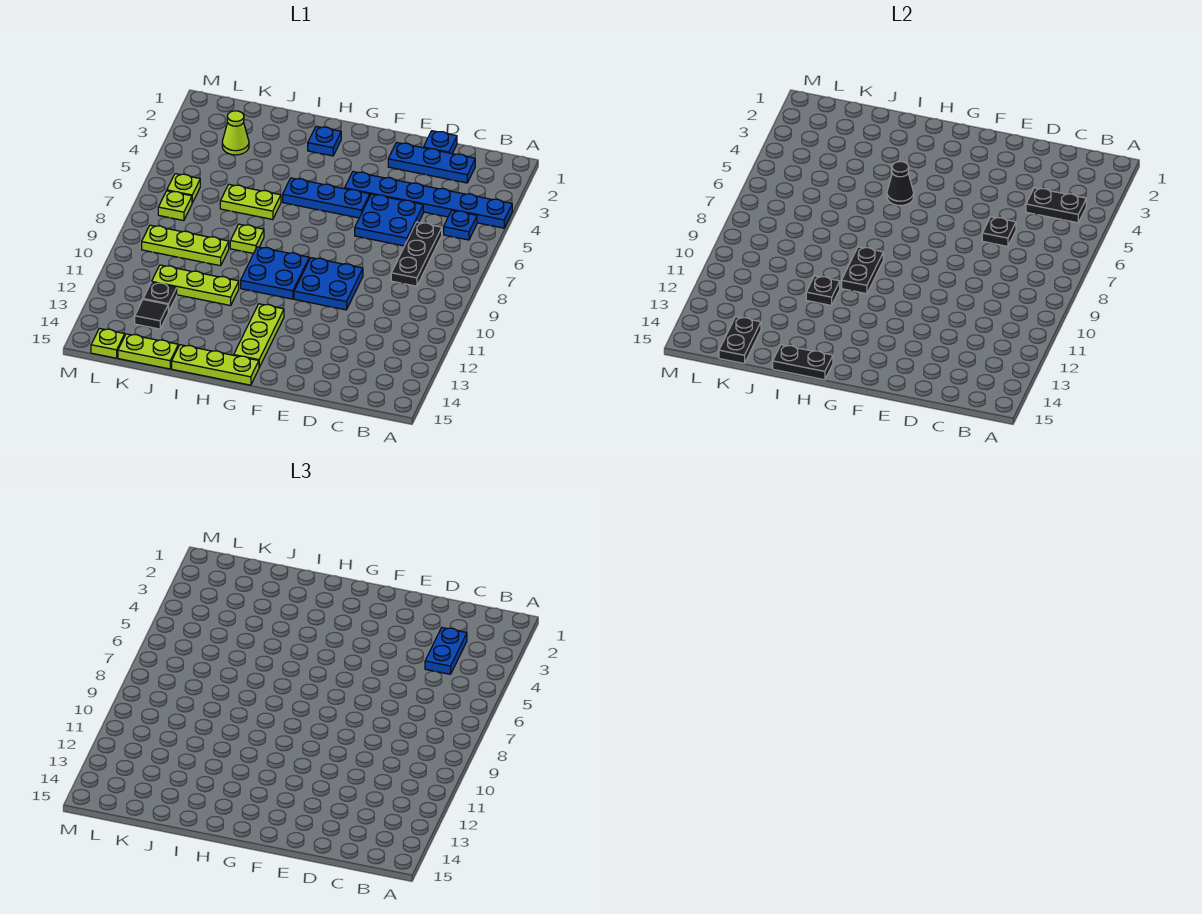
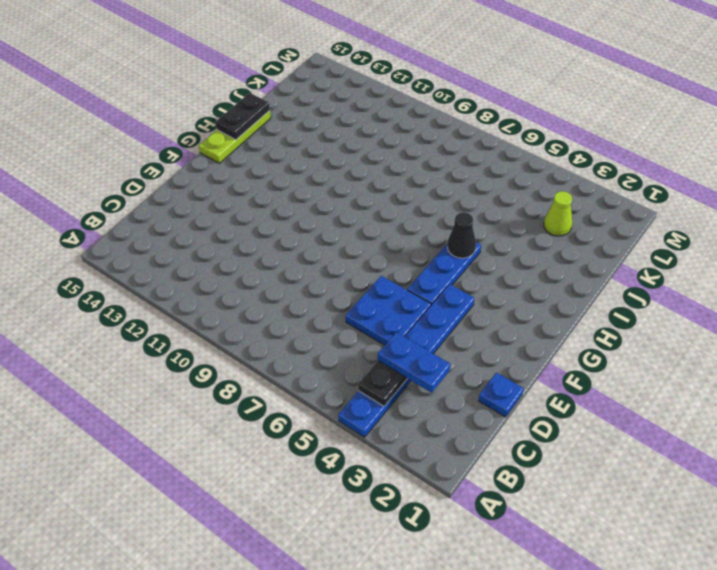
none -> blue plate B5 level 1
none -> blue plate C2:E2 level 1
none -> black plate C6:C8 level 1
none -> blue plate E9:F10 level 1

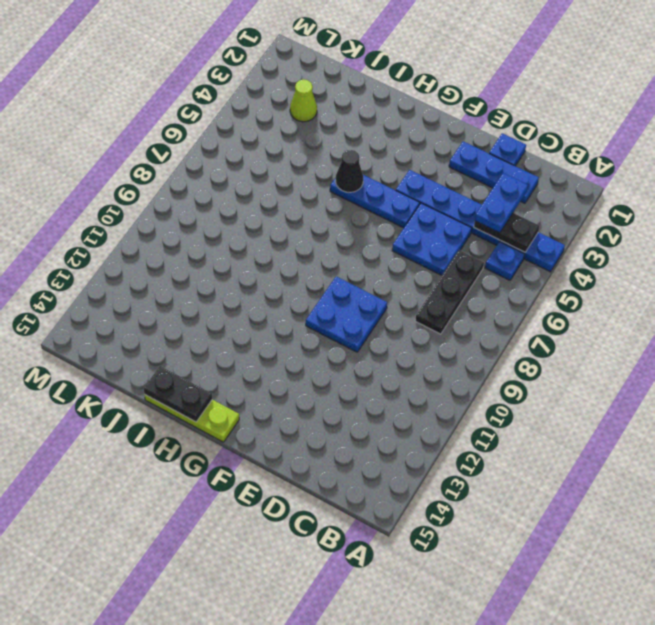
none -> blue plate G9:H10 level 1
none -> lime plate G12:G14 level 1
none -> blue plate H2 level 1
none -> lime plate I6:J6 level 1

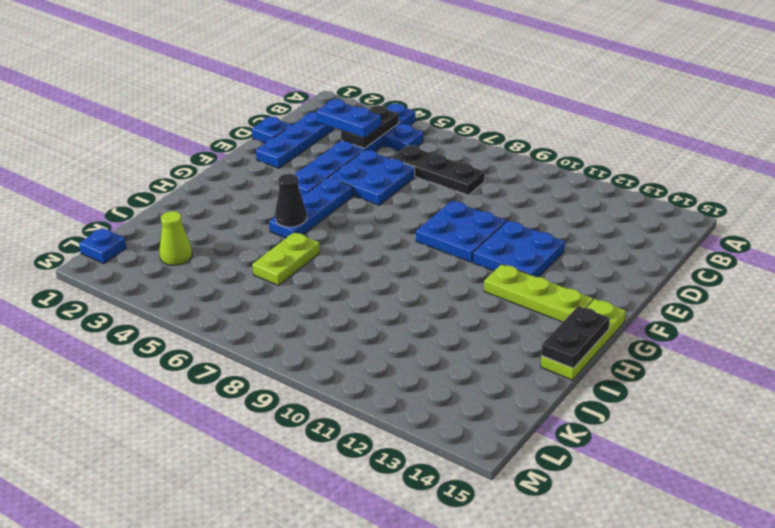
blue plate E11:F12 level 1 -> blue plate G9:H10 level 1
blue plate L1 level 1 -> blue plate H2 level 1
none -> lime plate I8 level 1
none -> lime plate I11:K11 level 1
none -> lime plate J9:L9 level 1
none -> lime plate J15:K15 level 1

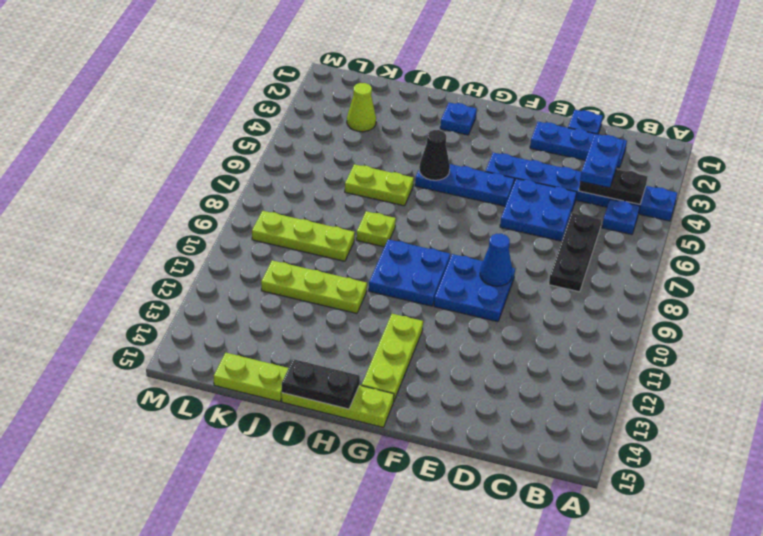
blue cone E9 level 2 -> none
none -> black plate K12 level 1
none -> black tile K13 level 1
none -> lime plate L6 level 1
none -> lime plate L7 level 1

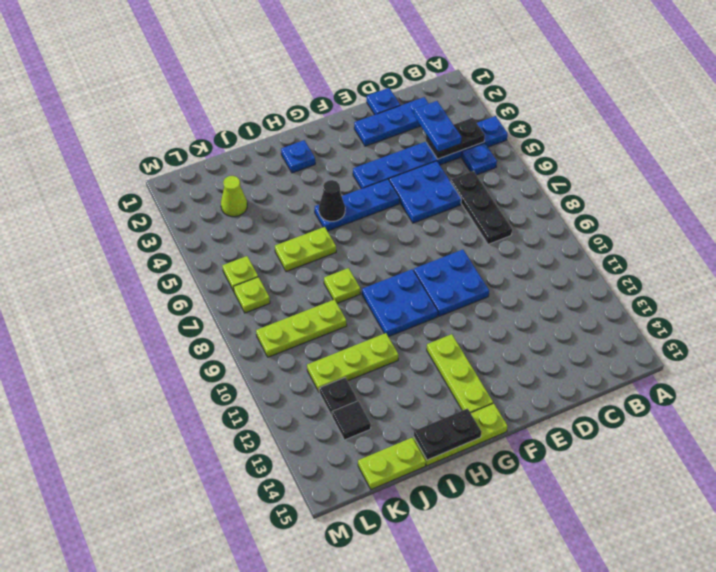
none -> lime plate L15 level 1
none -> black plate D6 level 2
none -> black plate H9:H10 level 2
none -> black plate I11 level 2

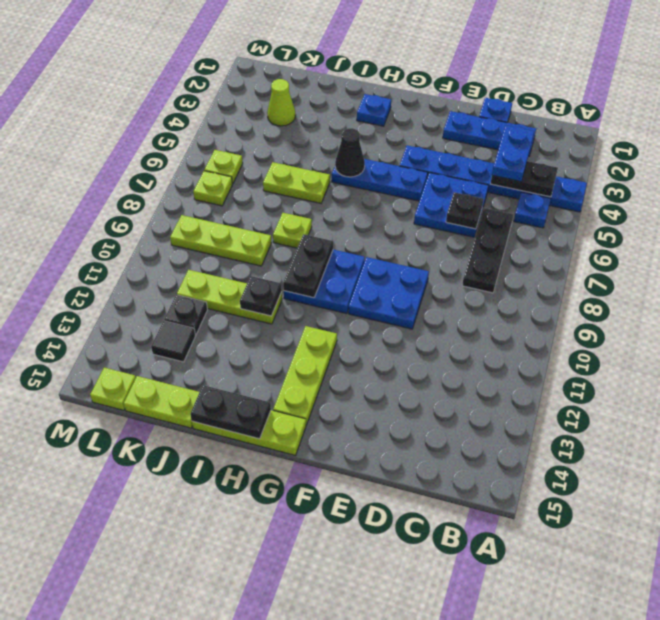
none -> black plate K14:K15 level 2

